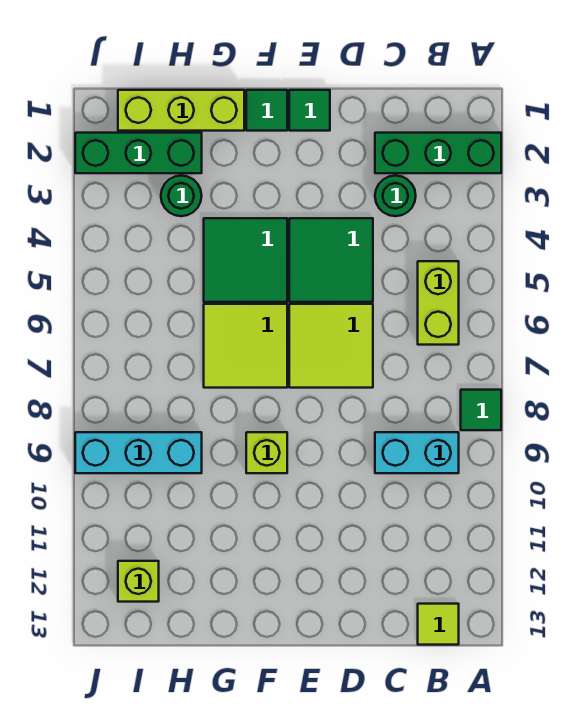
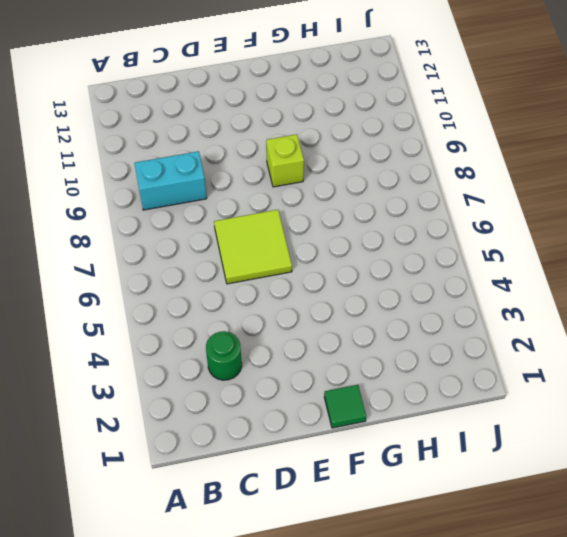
none -> green brick A2:C2 level 1
none -> green tile A8 level 1
none -> lime brick B5:B6 level 1

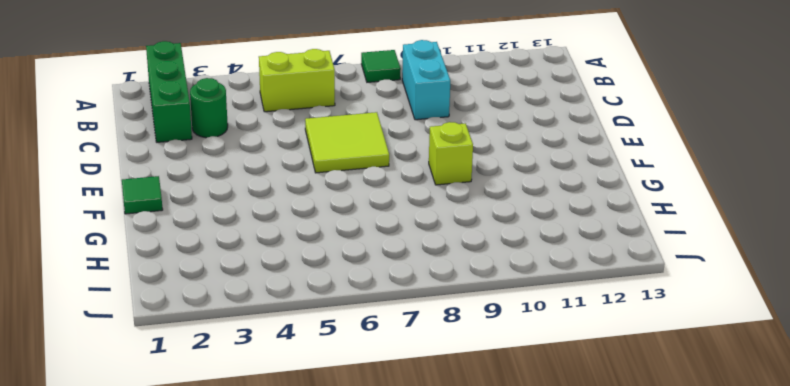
none -> lime tile B13 level 1
none -> green tile D4:E5 level 1
none -> green tile E1 level 1

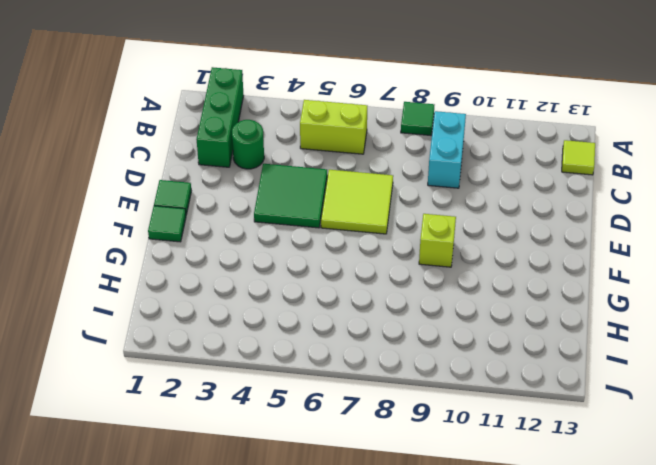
none -> green tile F4:G5 level 1
none -> lime tile F6:G7 level 1
none -> lime brick G1:I1 level 1

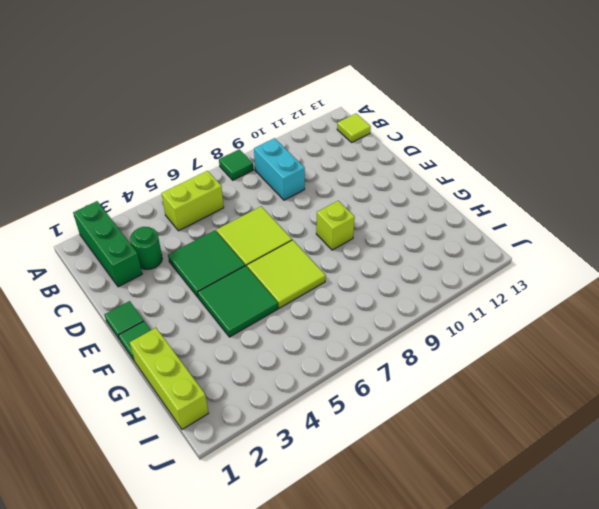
none -> green brick H2:J2 level 1
none -> green round brick H3 level 1
none -> cyan brick H9:J9 level 1

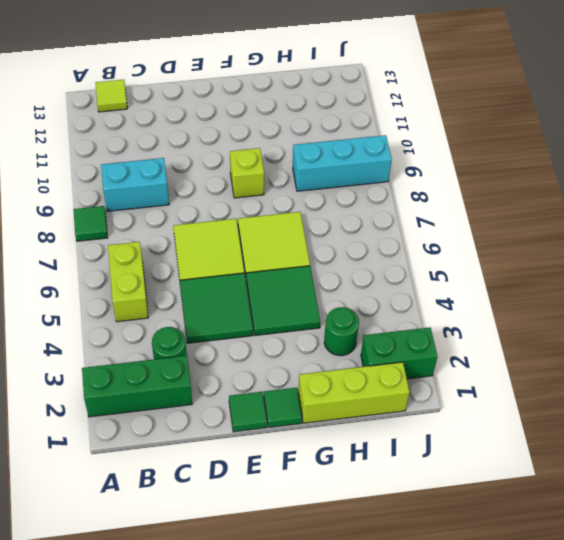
green brick I2:J2 level 1 -> green brick H2:J2 level 1
none -> lime brick I12 level 1

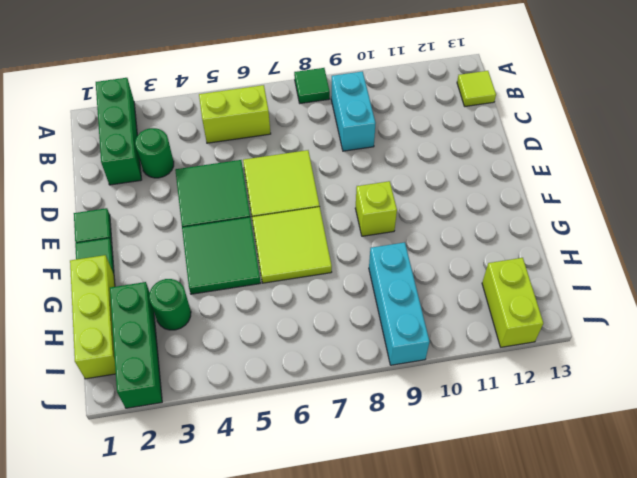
lime brick I12:J12 level 1 -> lime brick I12 level 1

